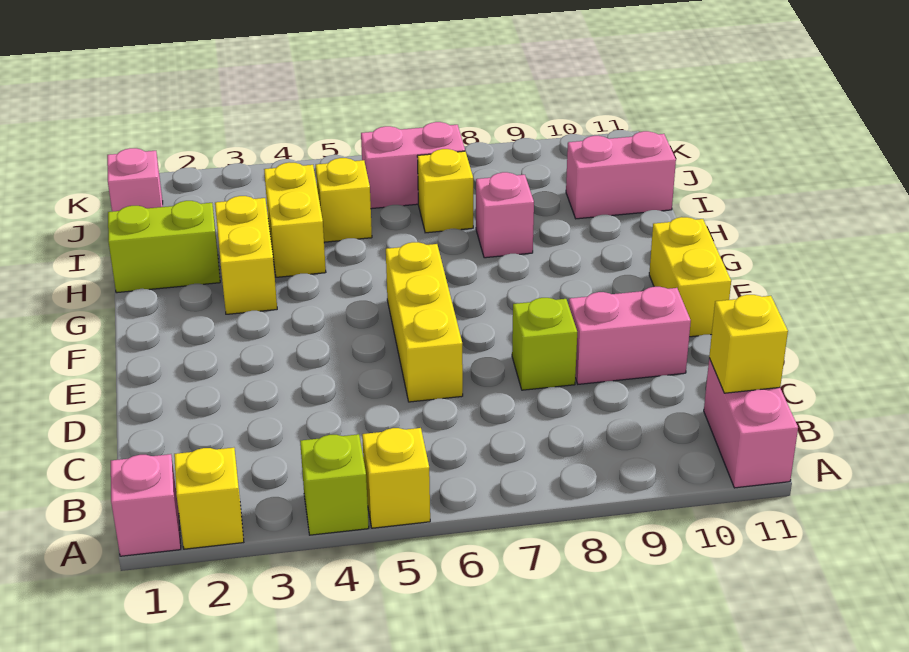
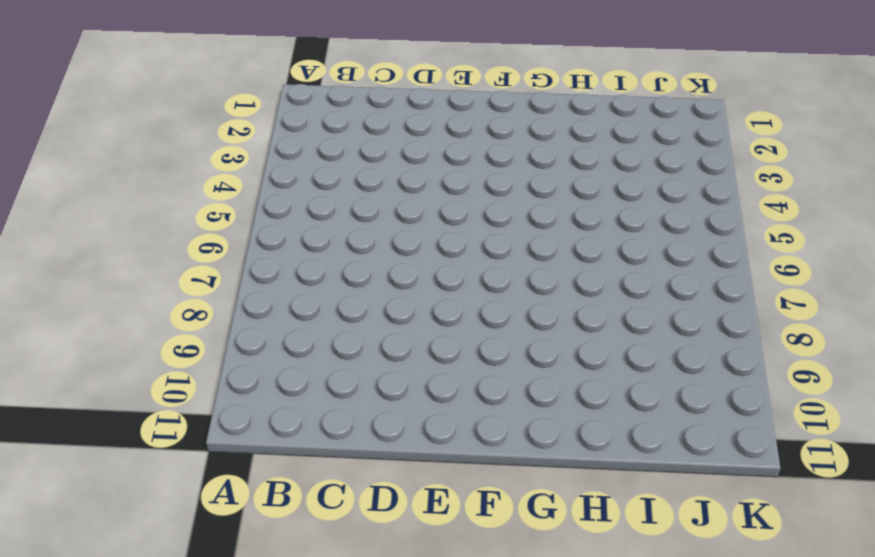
none -> pink brick A1 level 1
none -> yellow brick A2 level 1
none -> lime brick A4 level 1

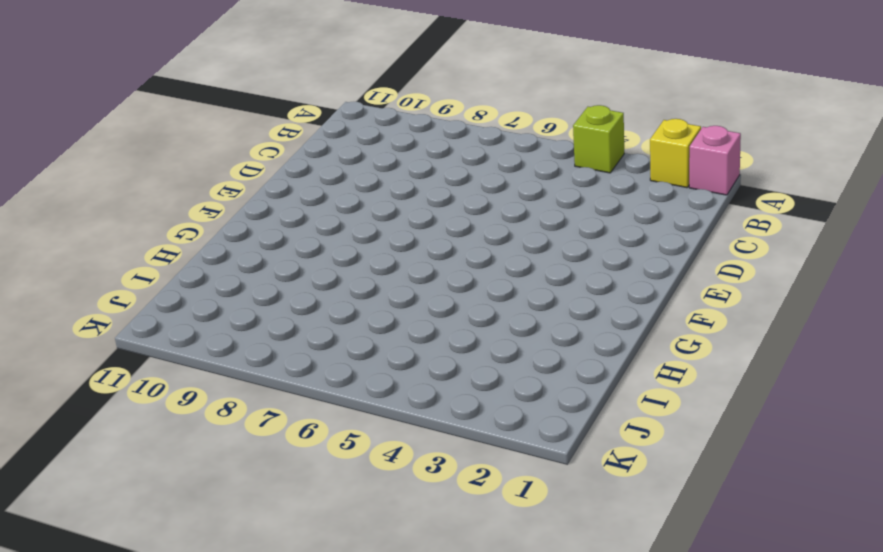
none -> yellow brick A5 level 1
none -> pink brick A11:B11 level 1
none -> yellow brick D6:F6 level 1

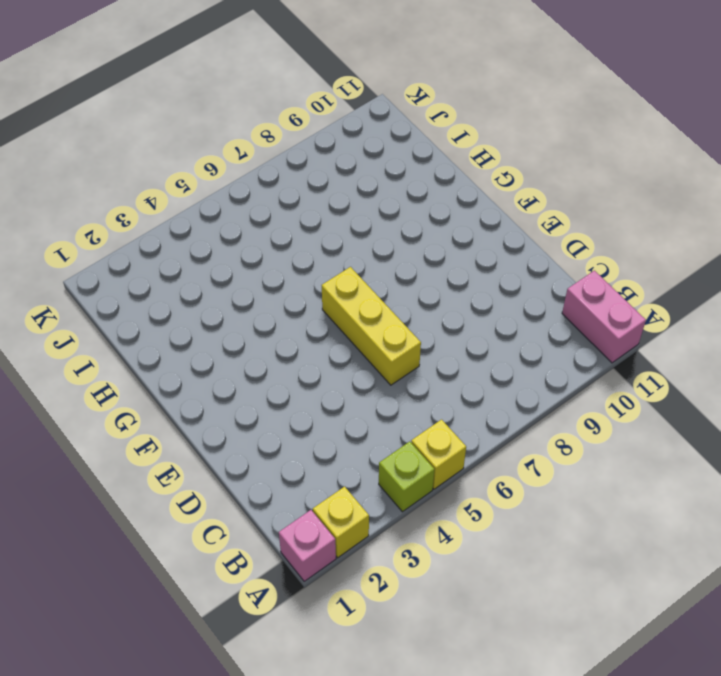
none -> lime brick D8 level 1
none -> pink brick D9:D10 level 1
none -> yellow brick E11:F11 level 1

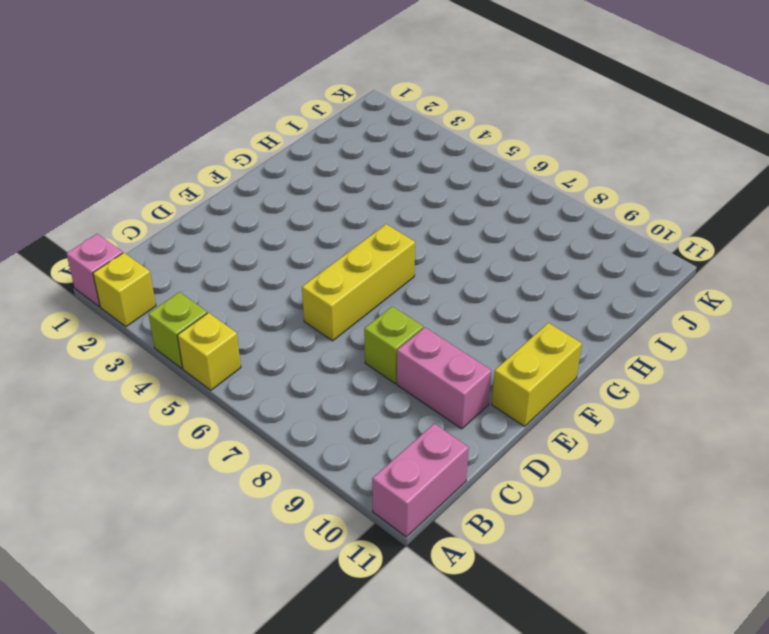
none -> yellow brick G3:H3 level 1
none -> lime brick H1:H2 level 1
none -> yellow brick H4:I4 level 1

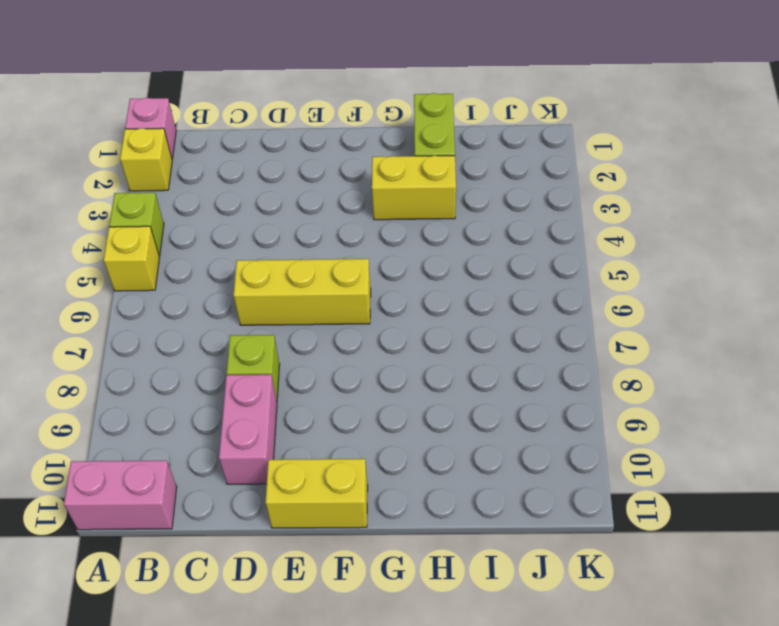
none -> yellow brick H4:I4 level 1
none -> pink brick H8 level 1
none -> yellow brick I5 level 1

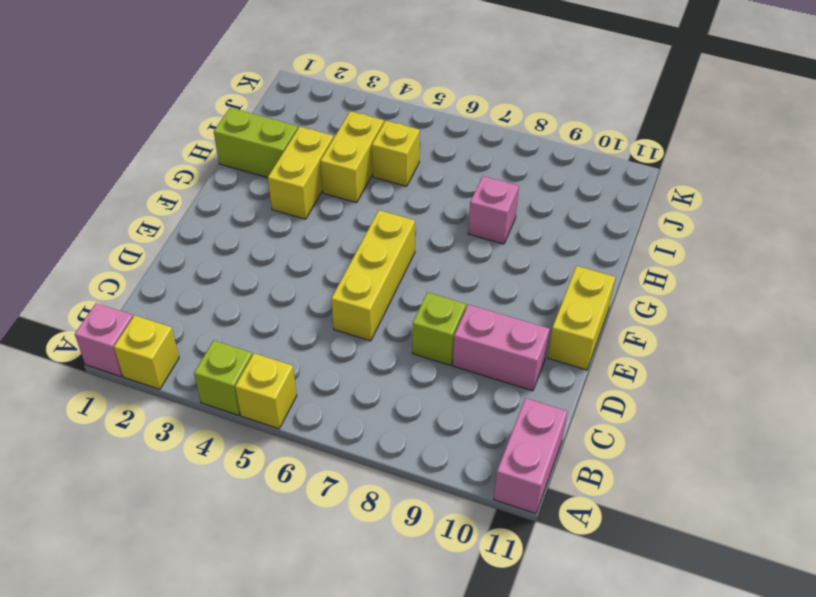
none -> yellow brick I7 level 1
none -> pink brick I10:I11 level 1
none -> pink brick J1 level 1

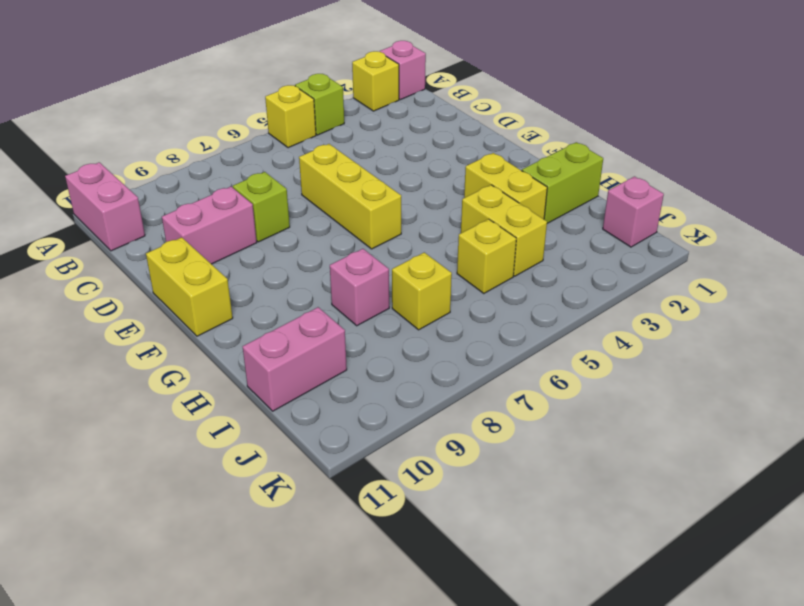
none -> pink brick J6:J7 level 1
none -> yellow brick B11 level 2

